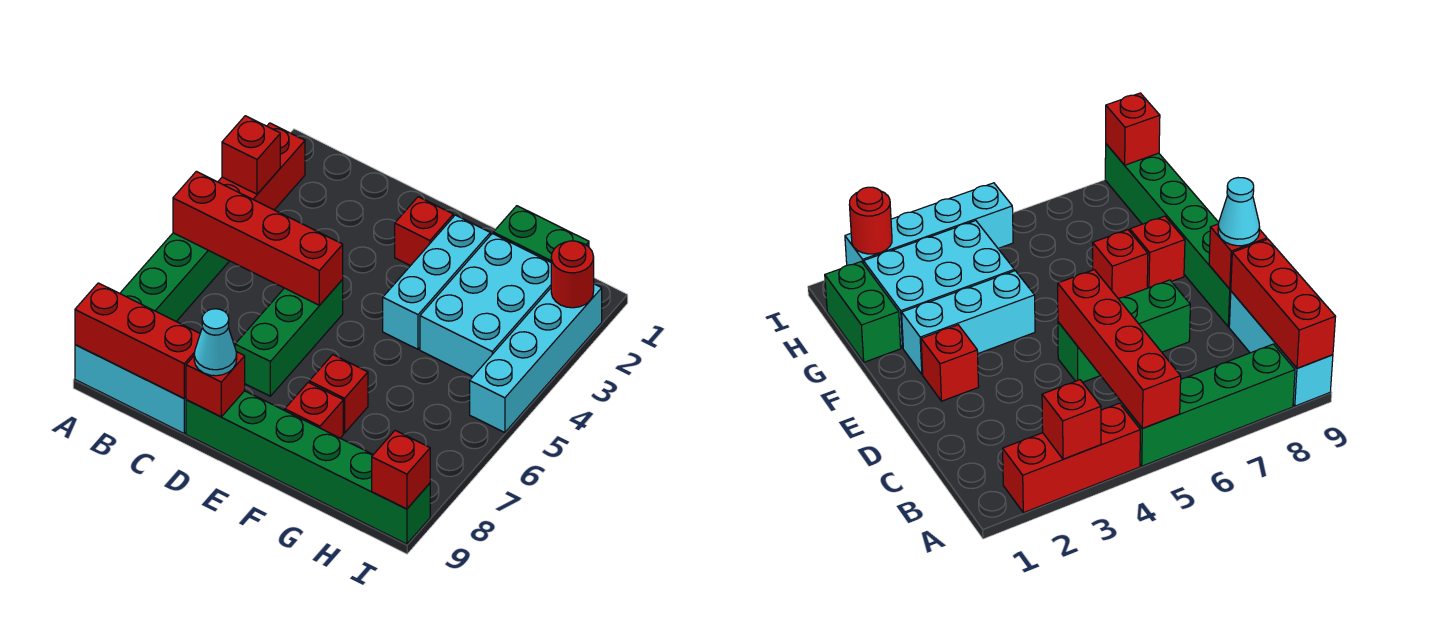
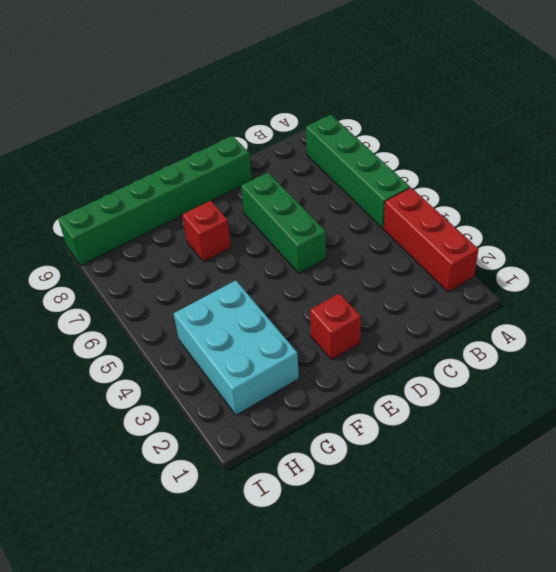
none -> cyan brick A9:C9 level 1
none -> cyan brick F2:F4 level 1
none -> red brick F8 level 1

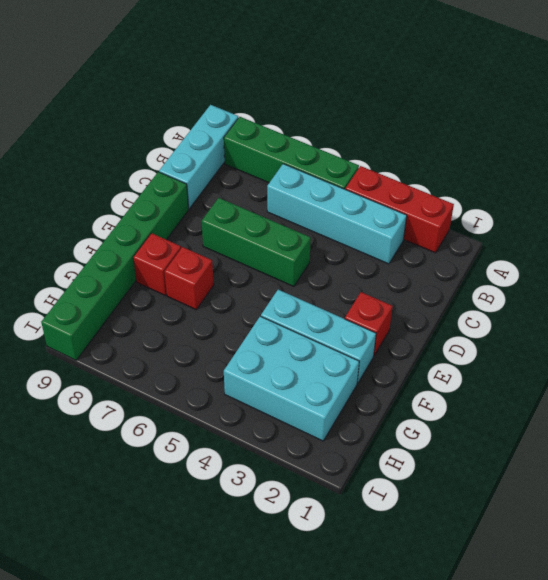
cyan brick B3:B6 level 1 -> cyan brick I2:I5 level 1
none -> green brick G1:H1 level 1
none -> red brick A3 level 2
none -> red brick A5:D5 level 2

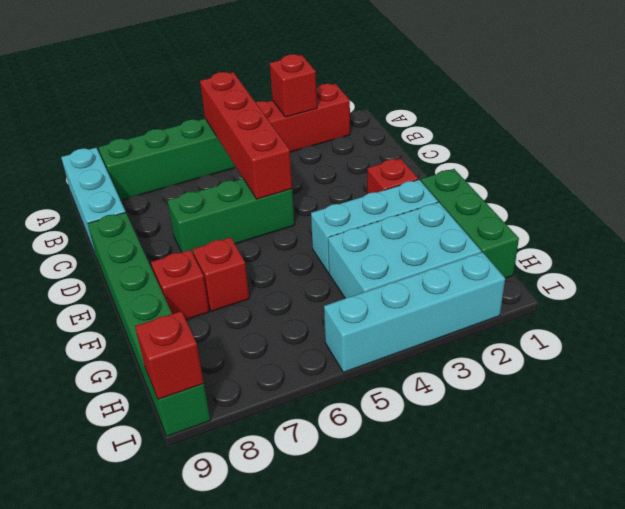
green brick F1:H1 level 1 -> green brick G1:H1 level 1
none -> red brick A9:C9 level 2
none -> red brick D9 level 2
none -> red round brick I2 level 2

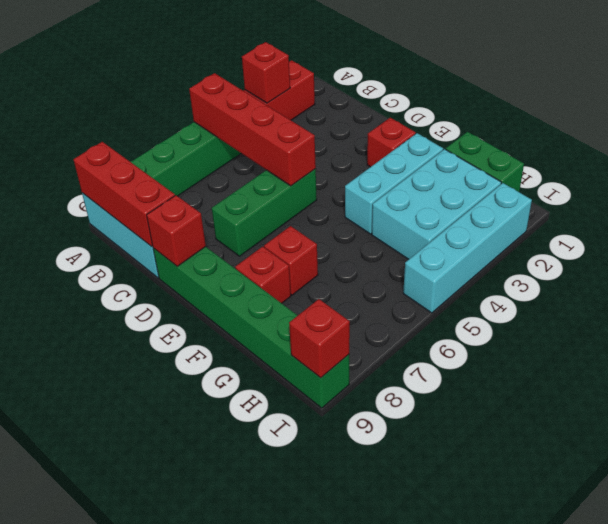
none -> red round brick I2 level 2
none -> cyan cone D9 level 3

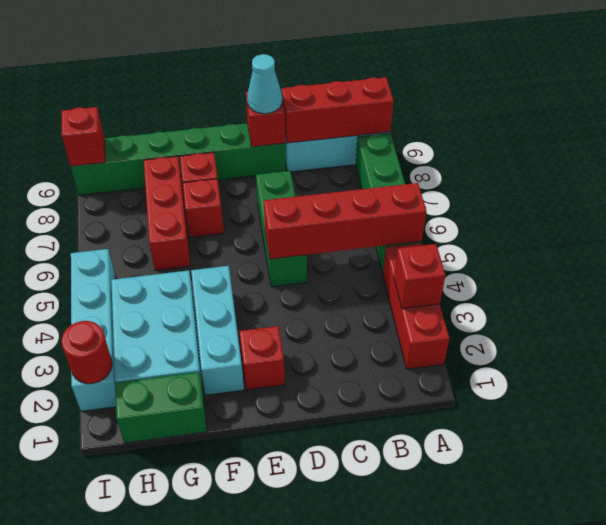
red brick G6:G8 level 1 -> none

